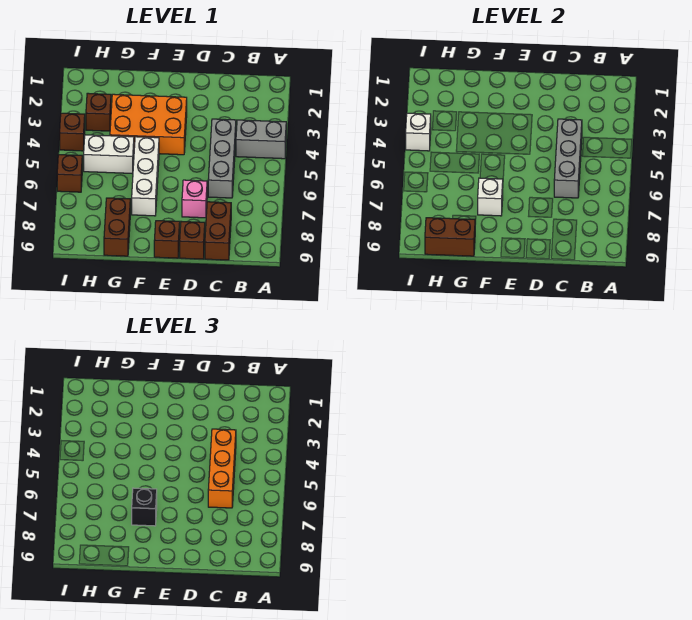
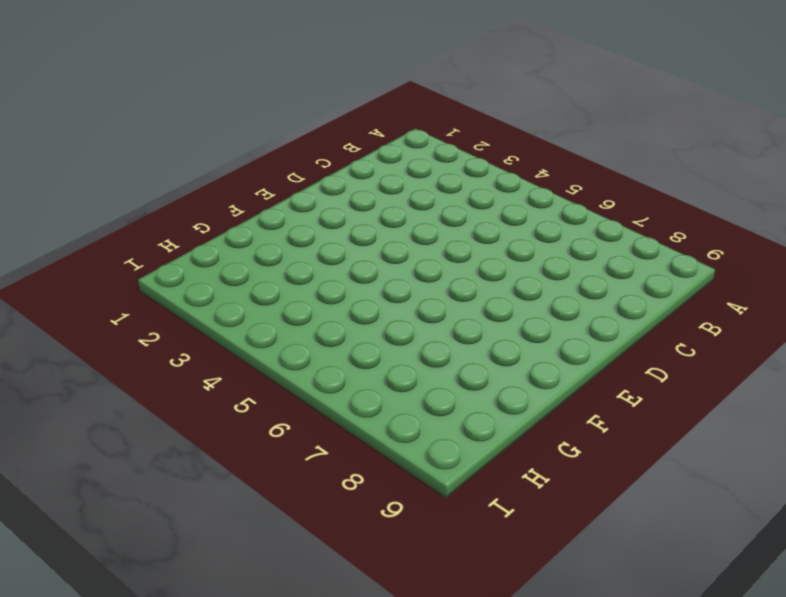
none -> grey brick A4:B4 level 1
none -> grey brick C4:C6 level 1
none -> brown brick C8:C9 level 1

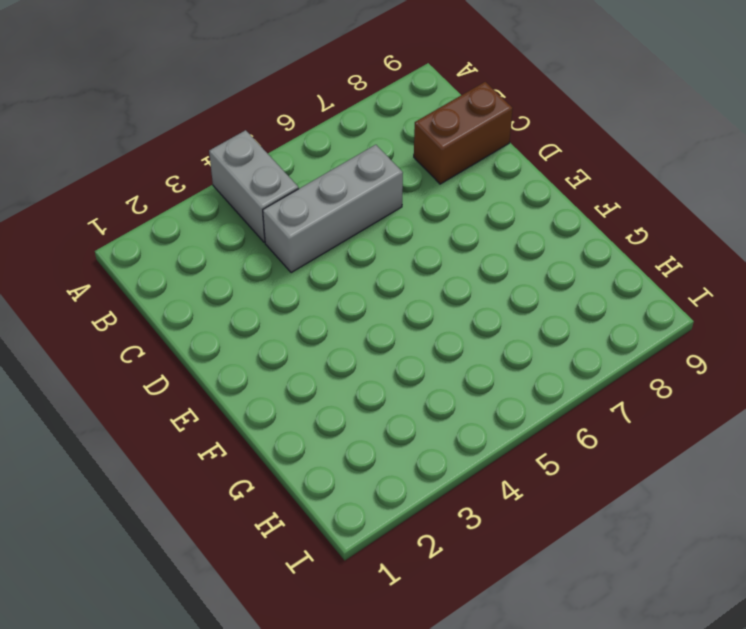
none -> pink brick D7 level 1
none -> brown brick D9 level 1
none -> orange brick E3:G4 level 1

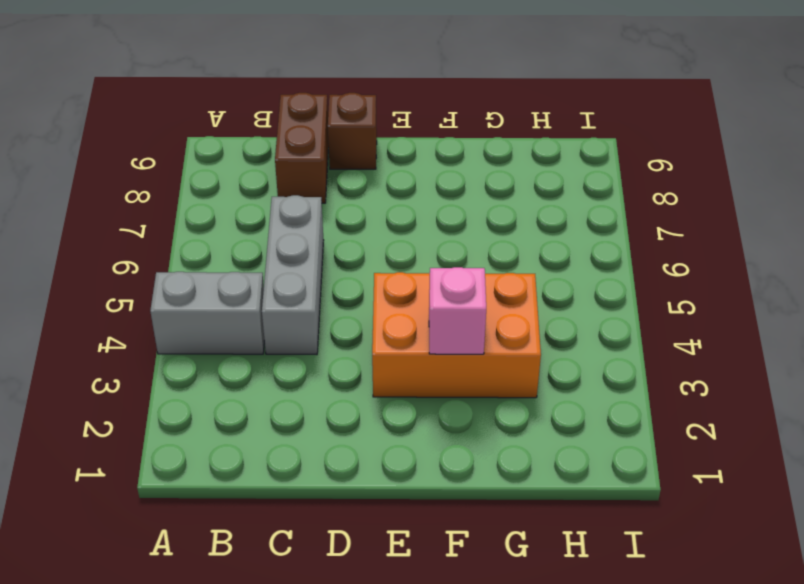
pink brick F3 level 2 -> pink brick D7 level 1
none -> brown brick E9 level 1
none -> white brick F5:F7 level 1
none -> white brick G5:H5 level 1

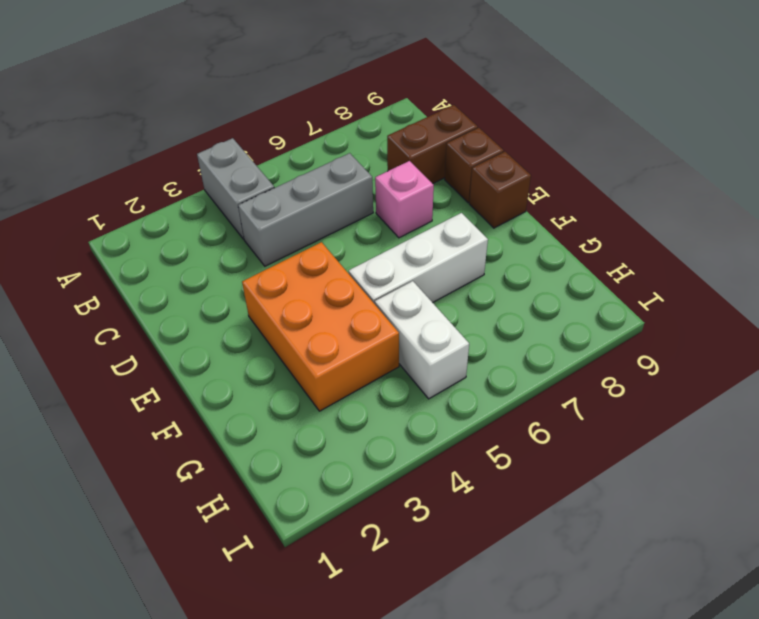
none -> brown brick G8:G9 level 1
none -> brown brick H3 level 1
none -> brown brick I4 level 1

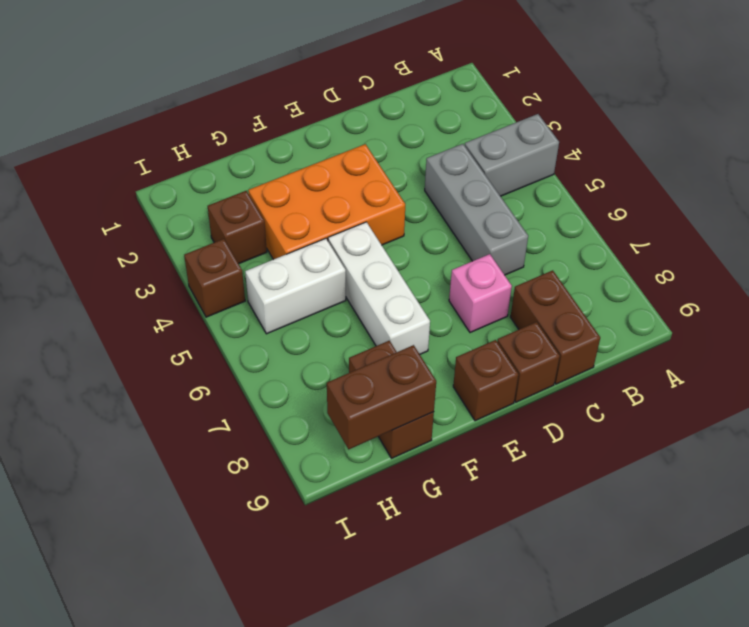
none -> brown brick I6 level 1
none -> grey brick C4:C6 level 2
none -> white brick F7 level 2

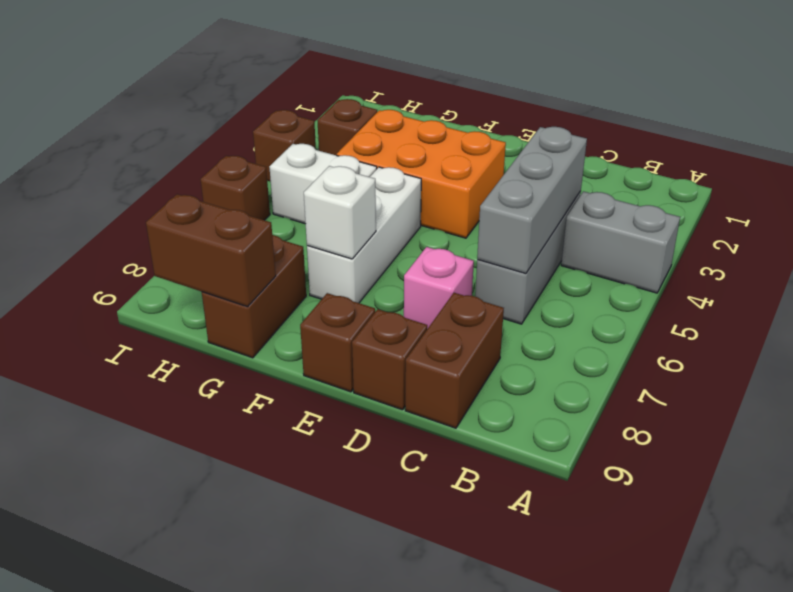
none -> white brick I4 level 2
none -> orange brick C4:C6 level 3
none -> black brick F7 level 3

